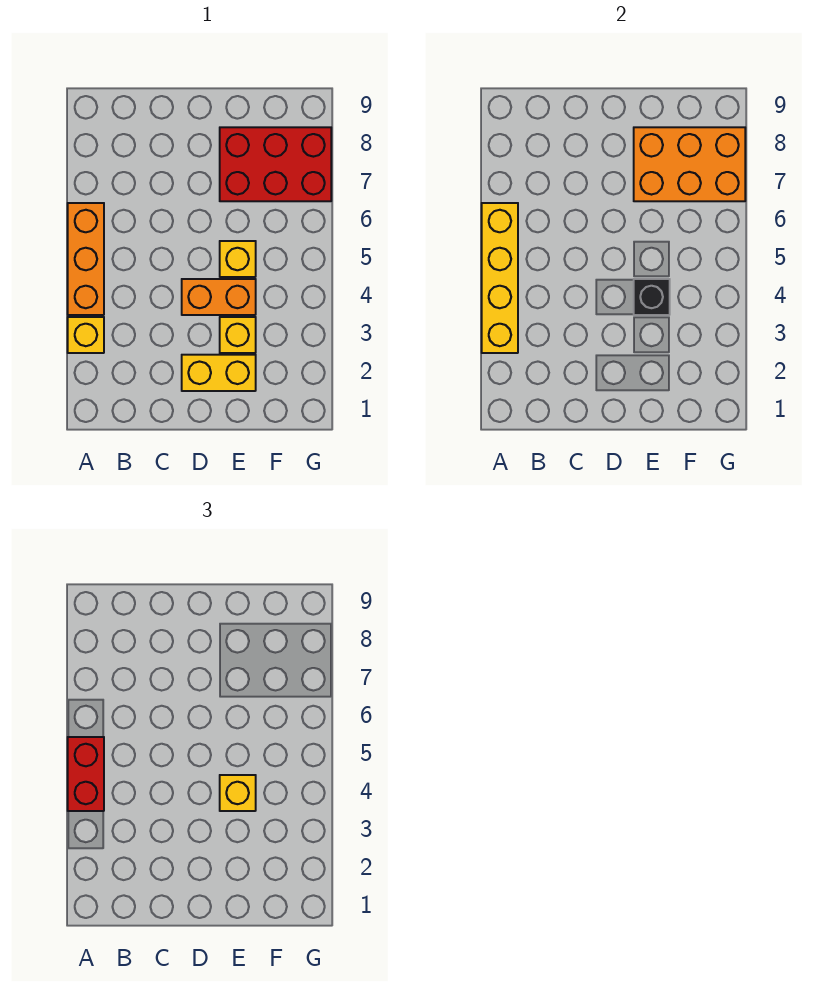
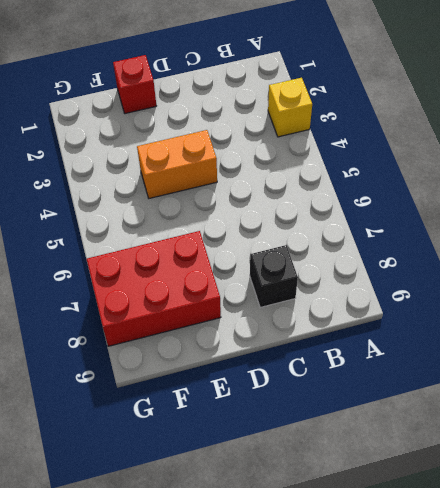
black brick C8 level 1 -> black brick E4 level 2
red brick E1 level 1 -> none
none -> orange brick A4:A6 level 1
none -> yellow brick D2:E2 level 1
none -> yellow brick E3 level 1

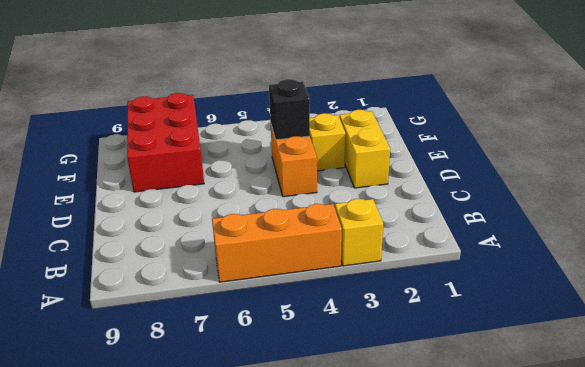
none -> yellow brick E5 level 1
none -> yellow brick A3:A6 level 2
none -> orange brick E7:G8 level 2

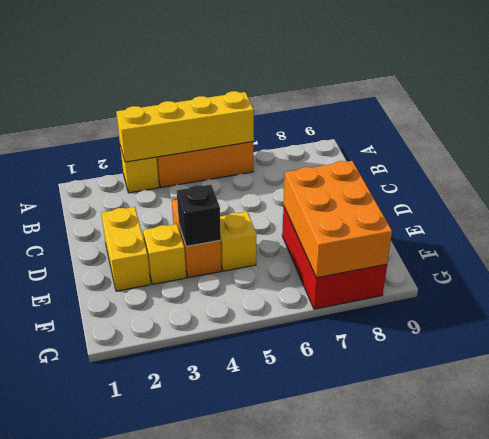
none -> red brick A4:A5 level 3
none -> yellow brick E4 level 3

